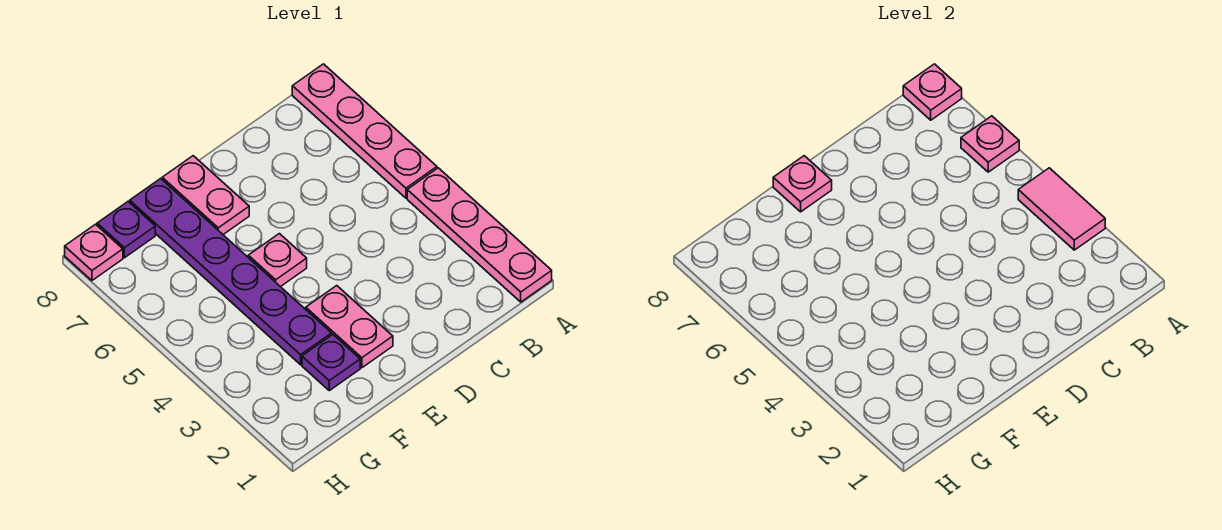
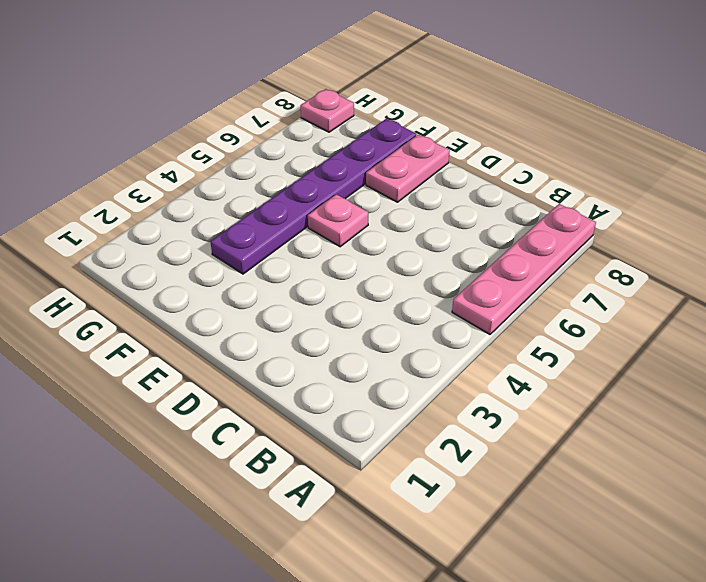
none -> pink plate A1:A4 level 1
none -> pink plate E2:E3 level 1
none -> purple plate F2 level 1

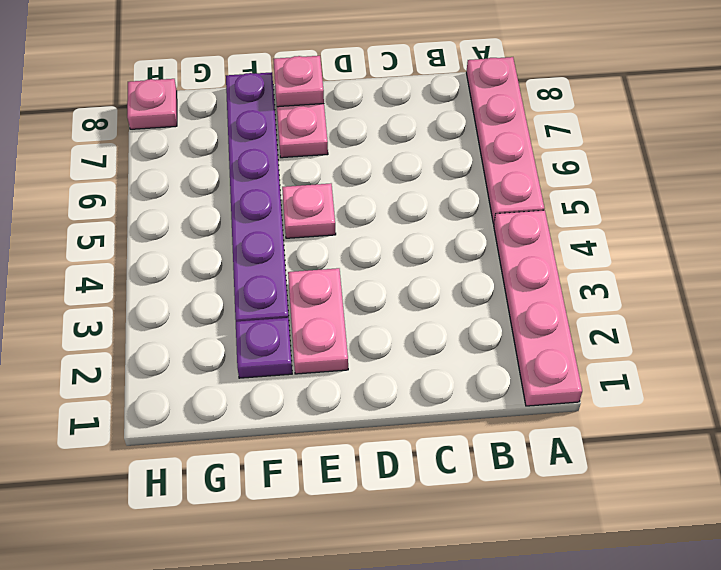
none -> purple plate G8 level 1
none -> pink tile A3:A4 level 2
none -> pink plate A6 level 2

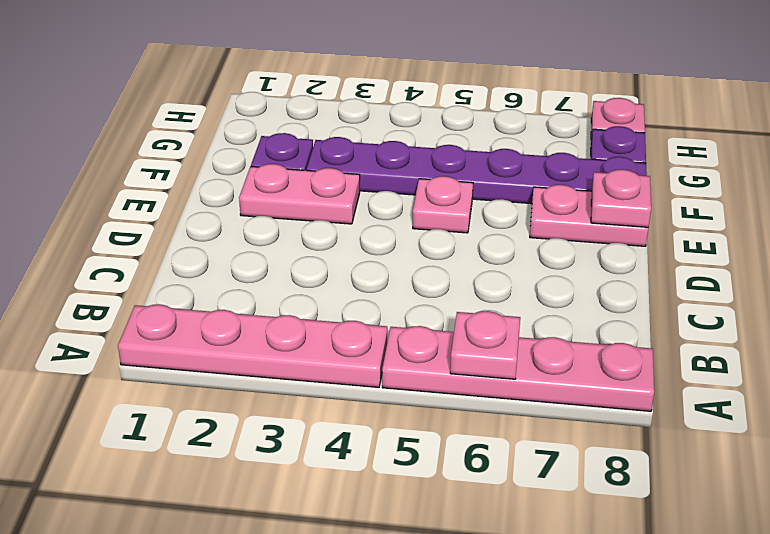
none -> pink tile A3:A4 level 2
none -> pink plate A8 level 2

